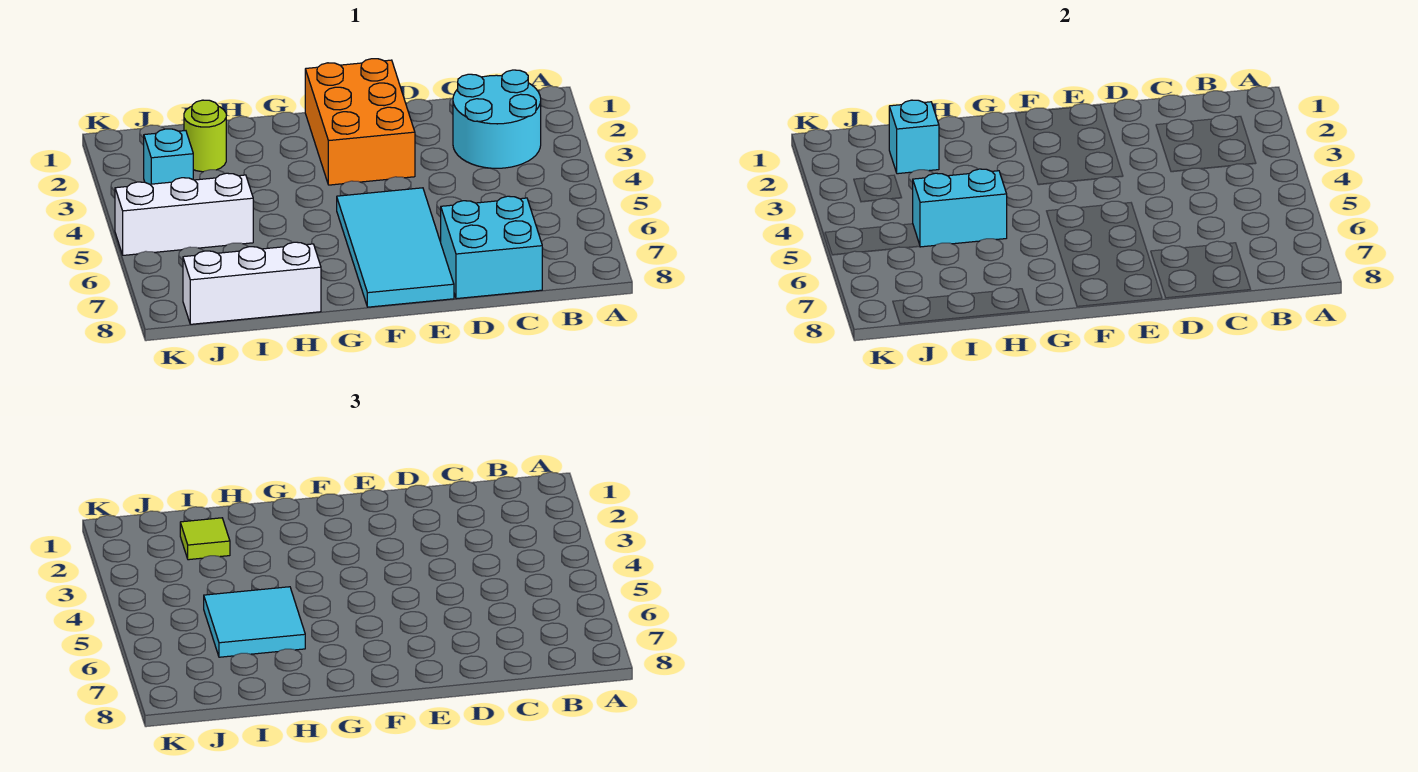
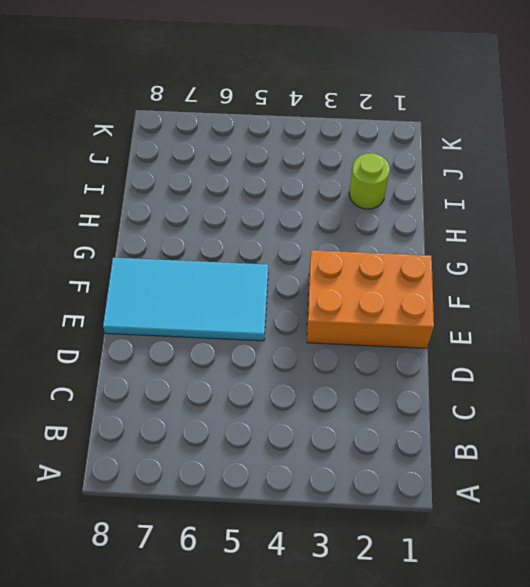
none -> cyan round brick B2:C3 level 1
none -> cyan brick C7:D8 level 1
none -> white brick H8:J8 level 1

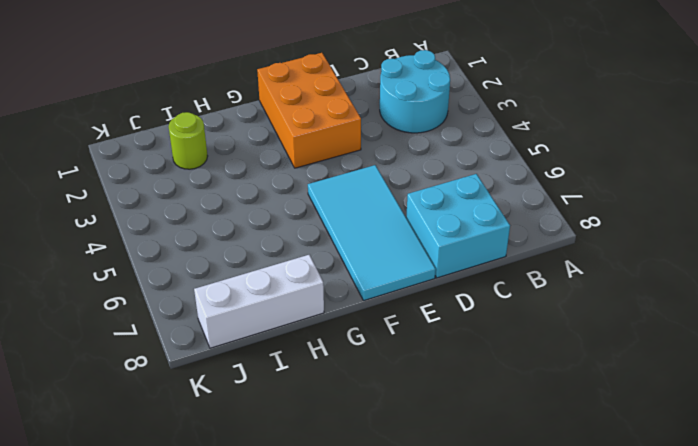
none -> white brick I5:K5 level 1
none -> cyan brick J3 level 1
none -> cyan brick H5:I5 level 2

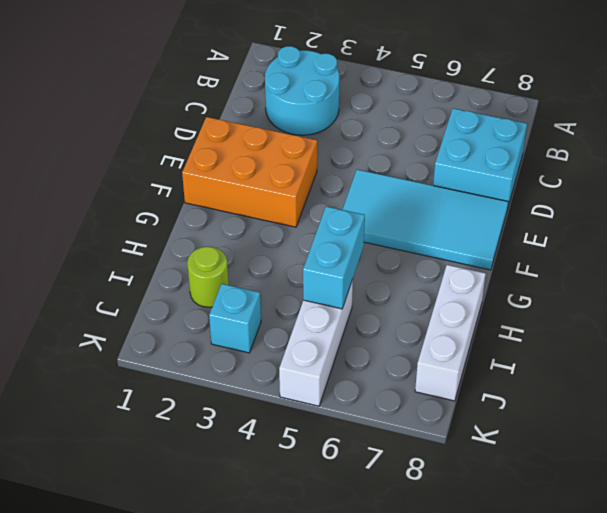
none -> cyan brick I2 level 2
none -> cyan tile H5:I6 level 3
none -> lime tile I2 level 3

